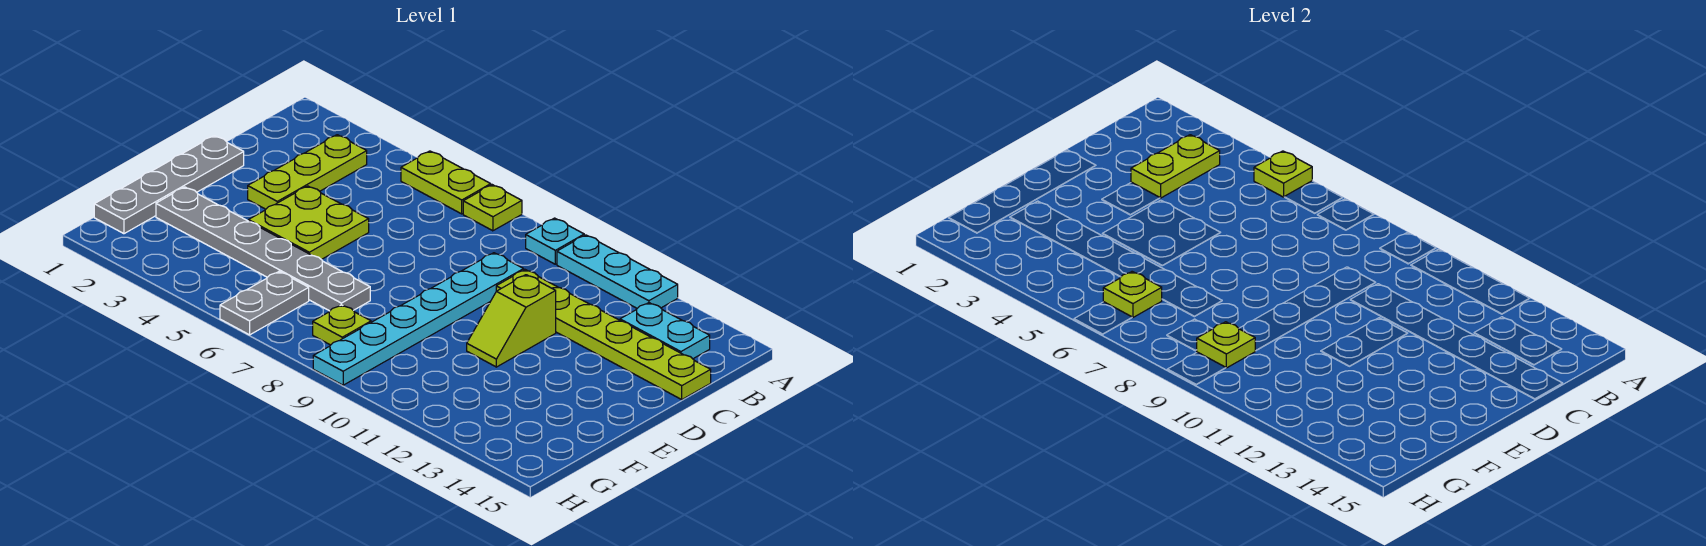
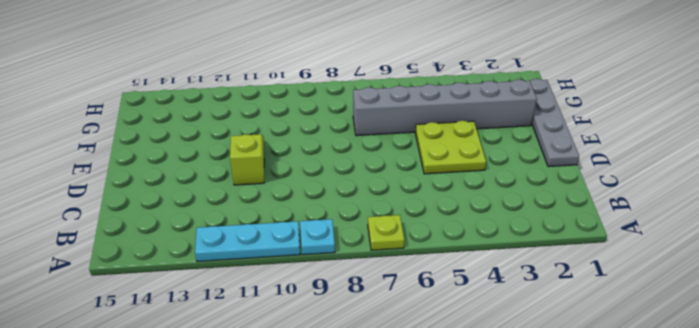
grey brick F2:F7 level 1 -> grey plate F2:F7 level 1
none -> lime plate A5:A6 level 1
none -> lime plate B3:D3 level 1
none -> cyan plate B13:B14 level 1

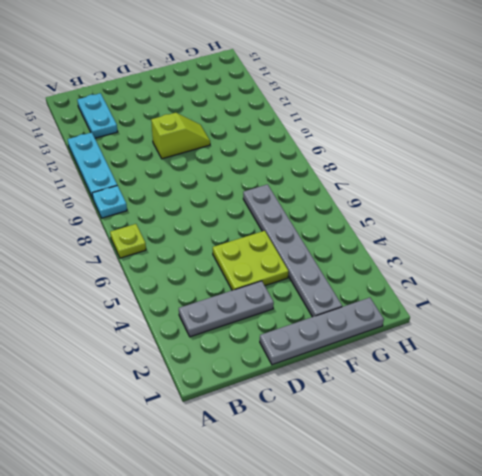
grey plate B3:D3 level 1 -> lime plate B3:D3 level 1
none -> lime plate A5:A6 level 1
none -> cyan plate C9:H9 level 1
none -> lime plate C10:C15 level 1

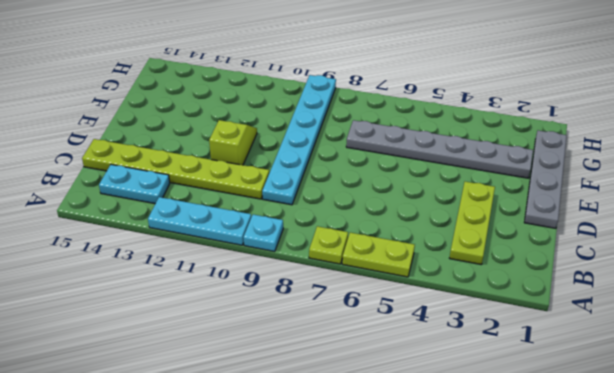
none -> lime plate D4:E5 level 1
none -> grey plate G6:H6 level 1
none -> lime plate G8 level 1

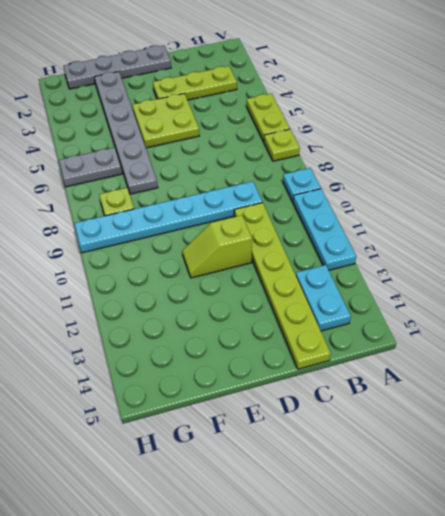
none -> lime plate A5 level 2
none -> lime plate B3:C3 level 2
none -> lime plate G6 level 2

